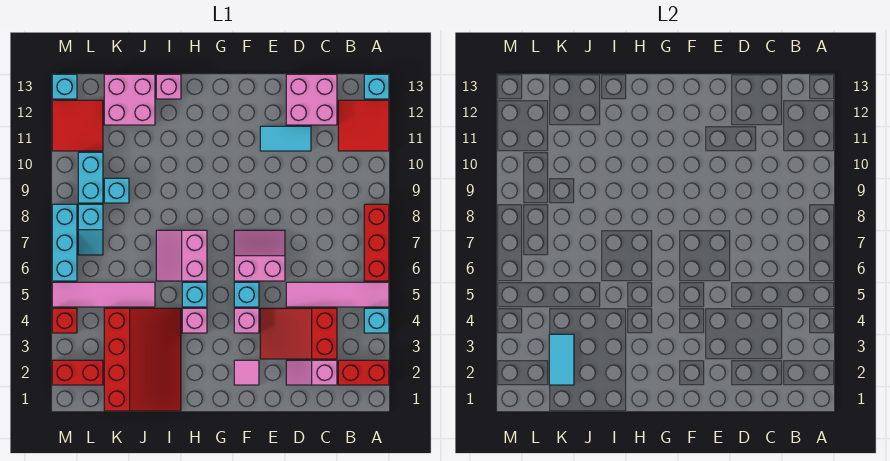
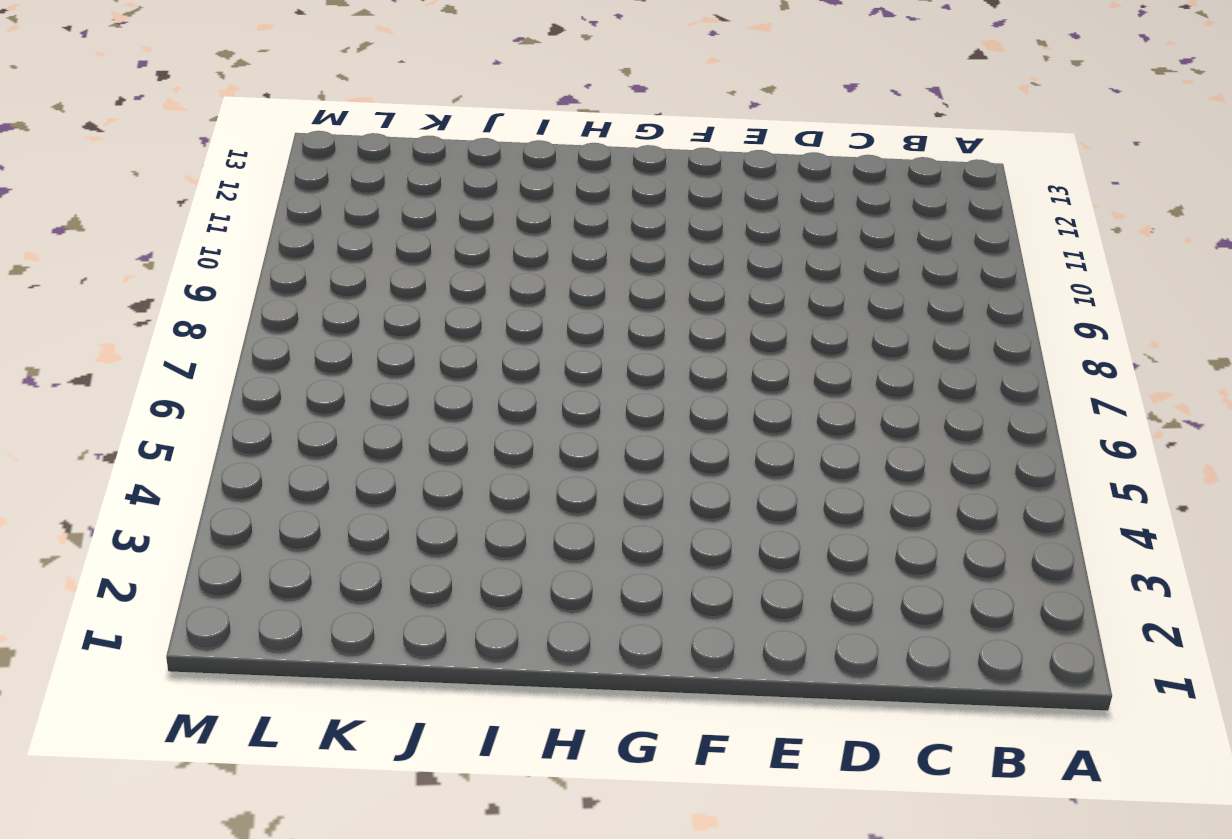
none -> red brick A2:B2 level 1
none -> cyan brick A4 level 1
none -> pink tile A5:D5 level 1
none -> red brick A6:A8 level 1

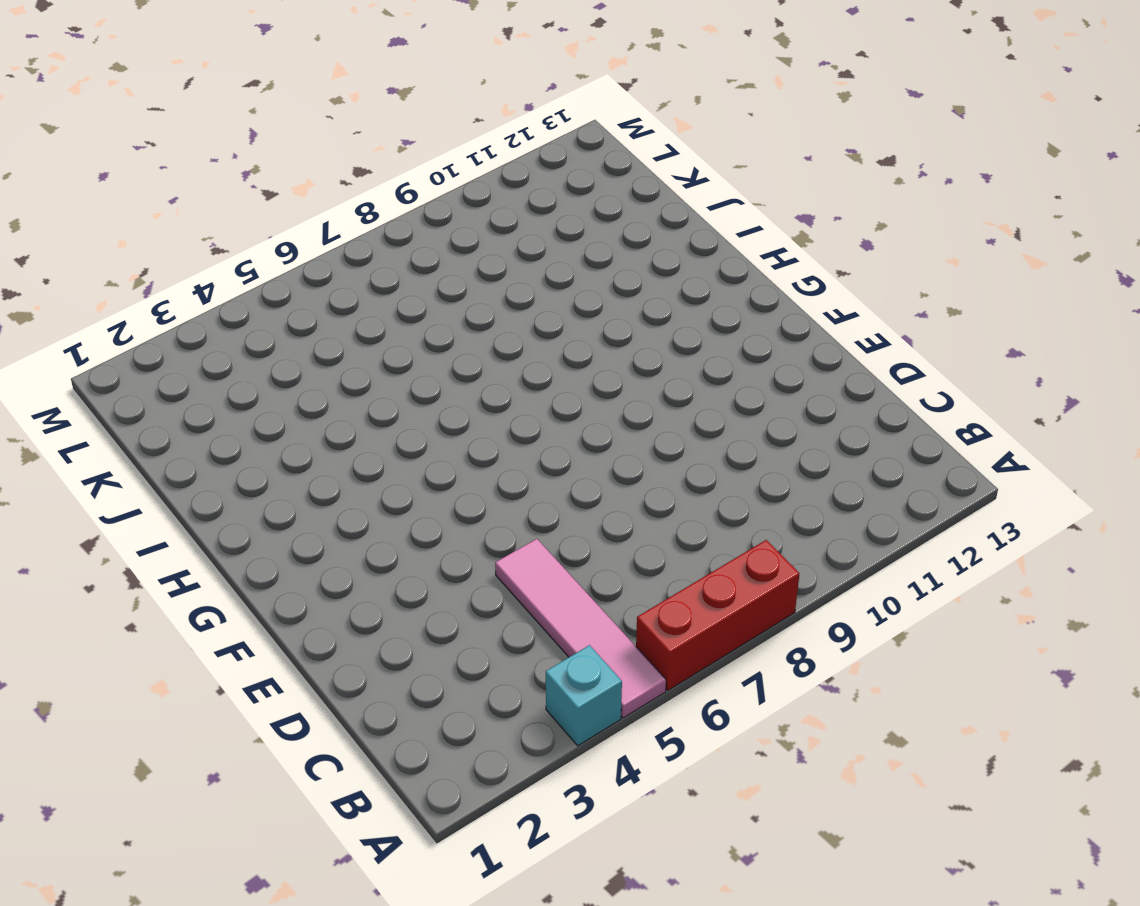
none -> red brick A2:B2 level 1
none -> red tile A11:B12 level 1
none -> cyan brick A13 level 1
none -> pink slope C2:D2 level 1 top C

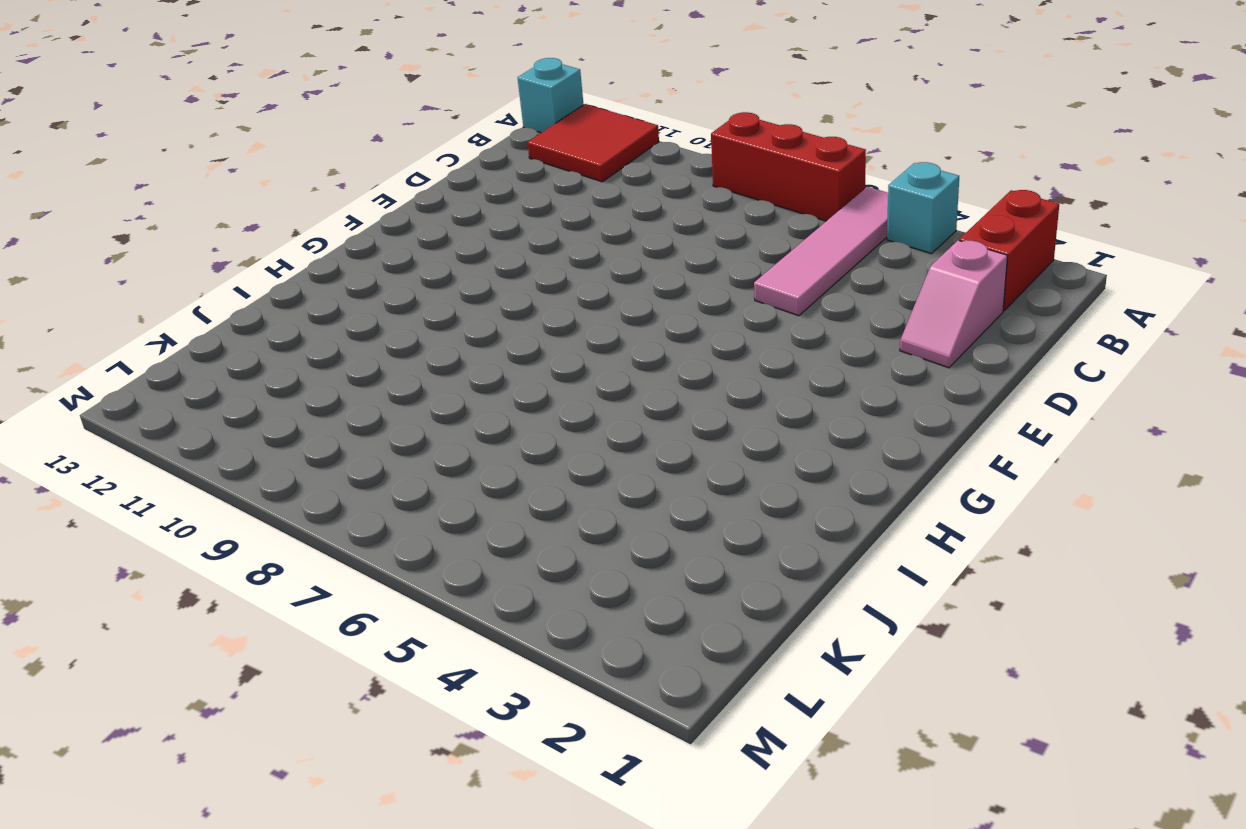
none -> red slope C3:E4 level 1 top C
none -> pink brick C12:D13 level 1
none -> cyan tile D11:E11 level 1
none -> pink slope E6:F7 level 1 top 6

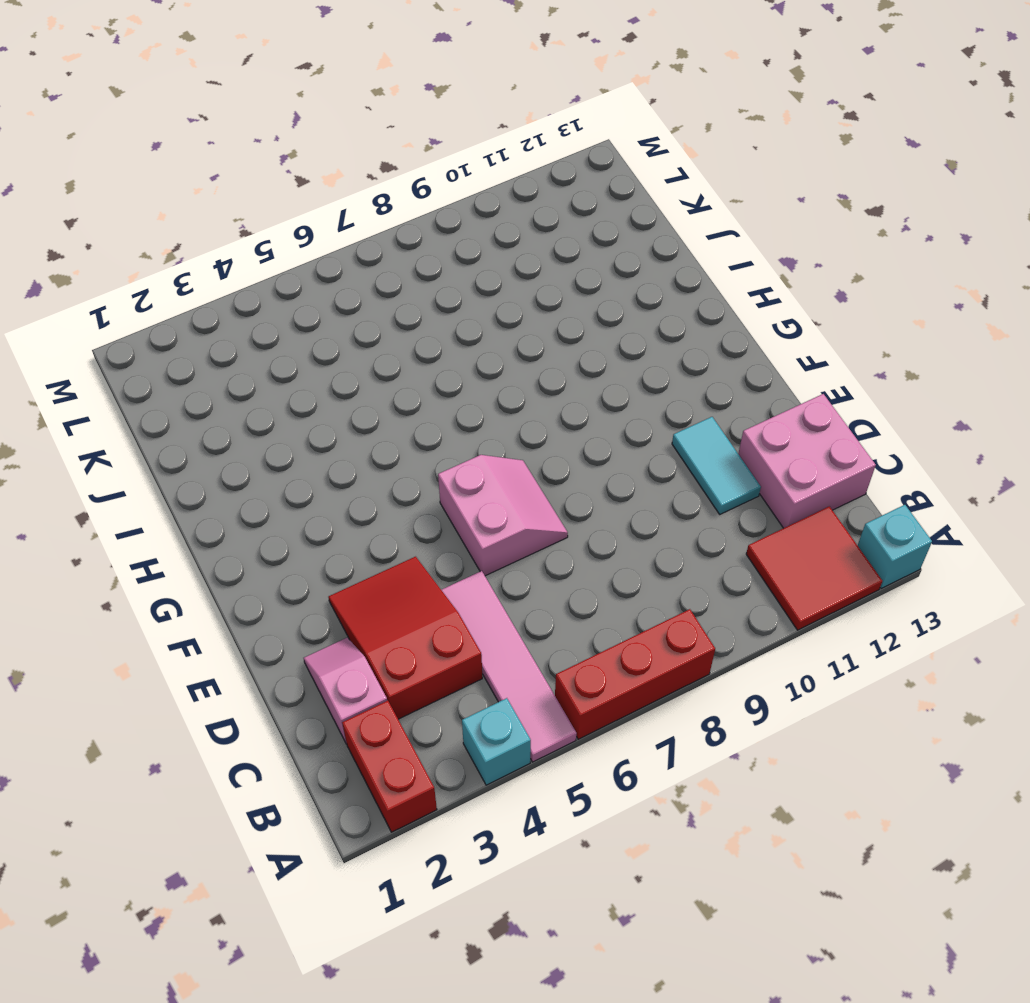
none -> pink tile F2 level 1
none -> pink brick F4 level 1
none -> cyan brick F5 level 1
none -> pink brick H4 level 1

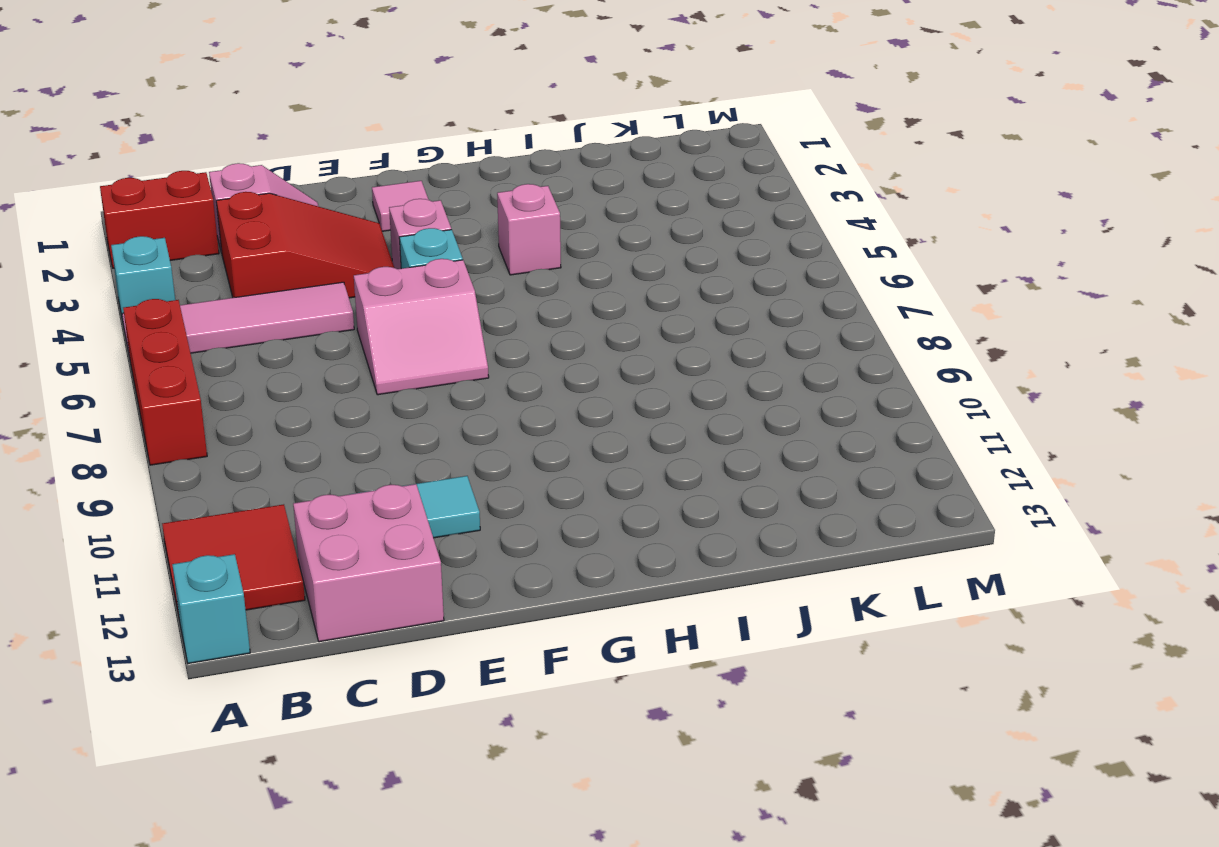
none -> cyan brick H5 level 1
none -> pink slope H6:I7 level 1 top H
none -> red slope I1:K4 level 1 top K
none -> pink brick I13 level 1

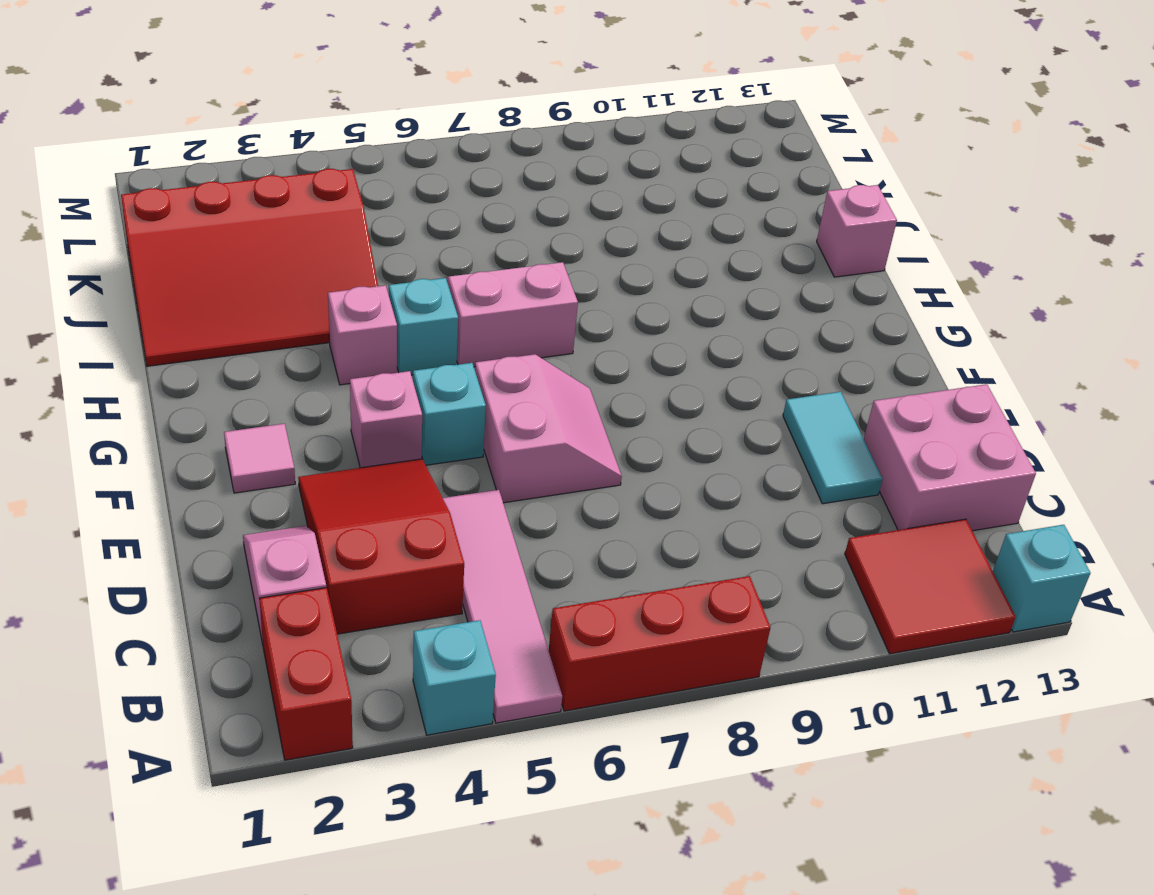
none -> pink tile J5:M5 level 1
none -> pink brick J12:K13 level 1
none -> cyan brick K9 level 1
none -> red brick L2:M2 level 1

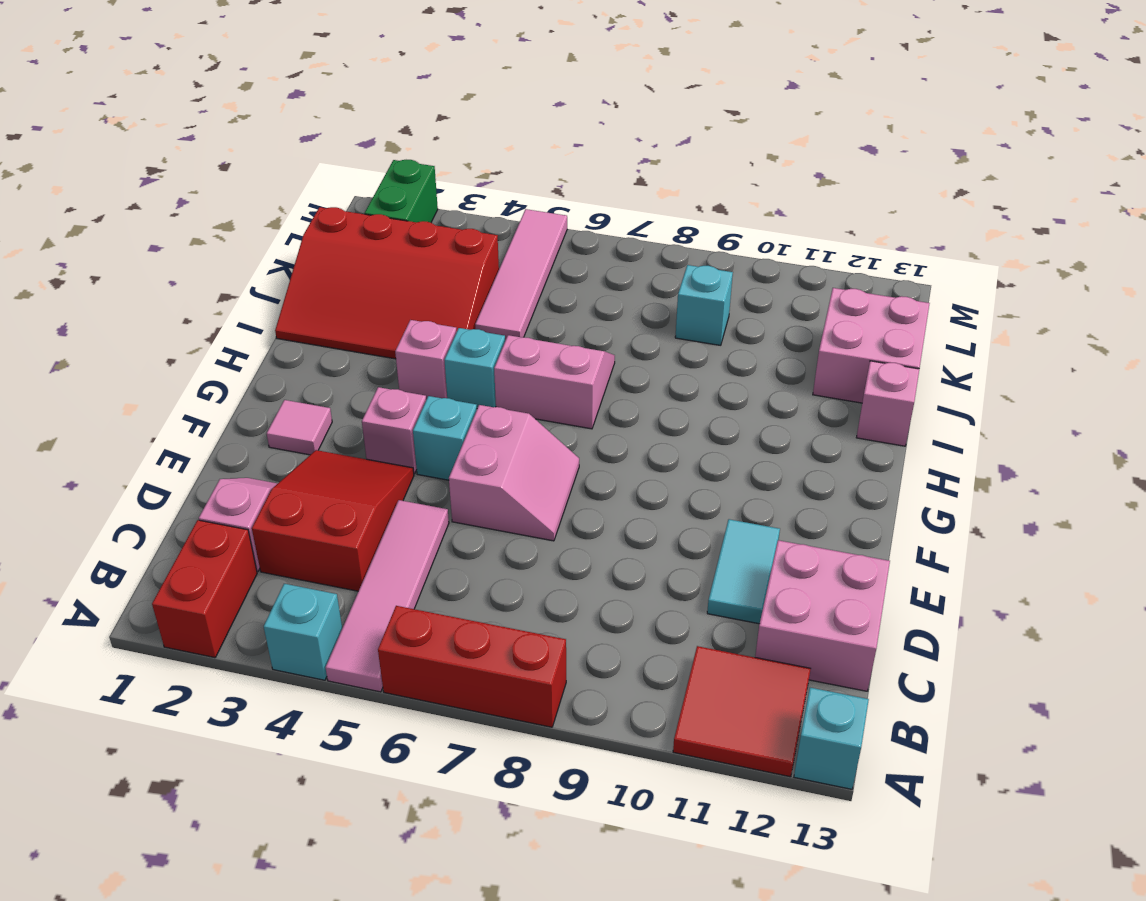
green brick L2:M2 level 1 -> red brick L2:M2 level 1
none -> cyan slope L7:L8 level 1 top 8
none -> cyan brick L9:L10 level 1
none -> red tile L11:M12 level 1
none -> red brick M4 level 1

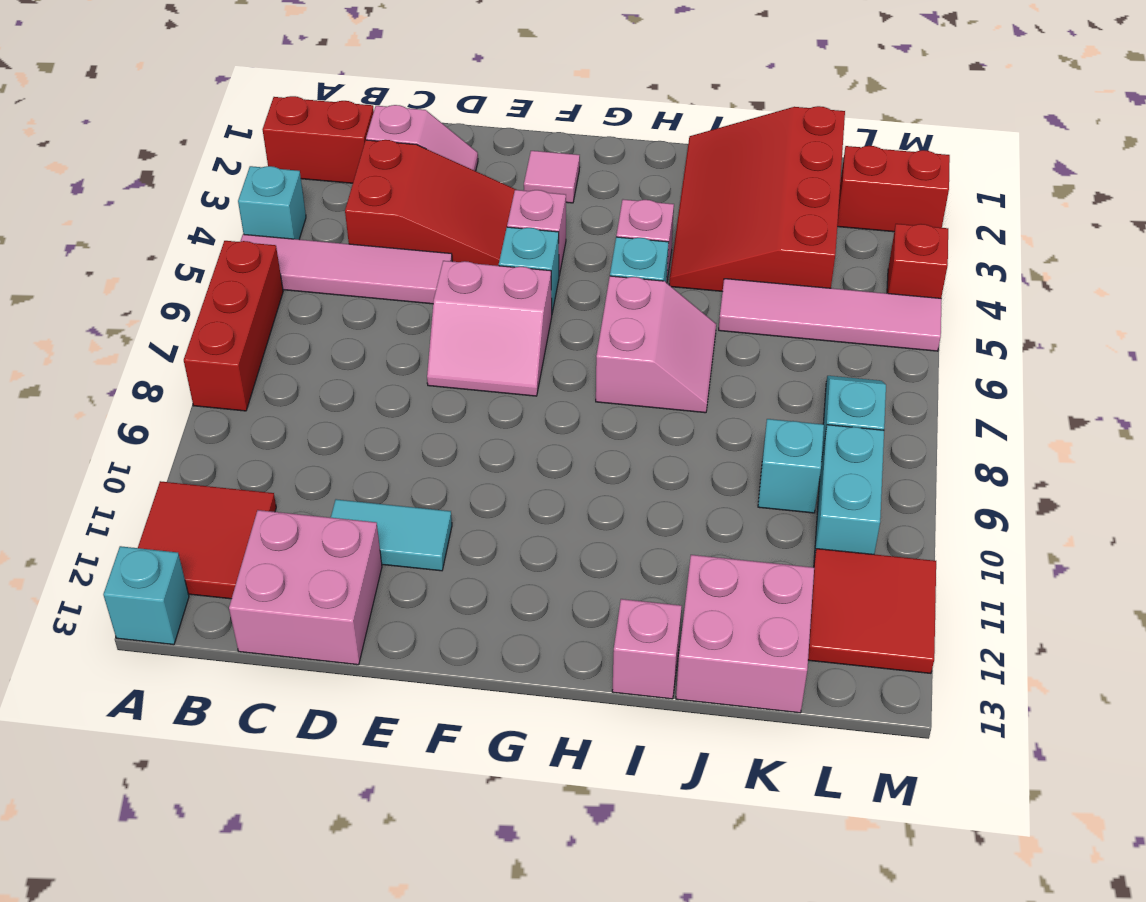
none -> cyan brick M6:M8 level 1
none -> cyan brick M13 level 1
none -> cyan tile K2:K3 level 2

